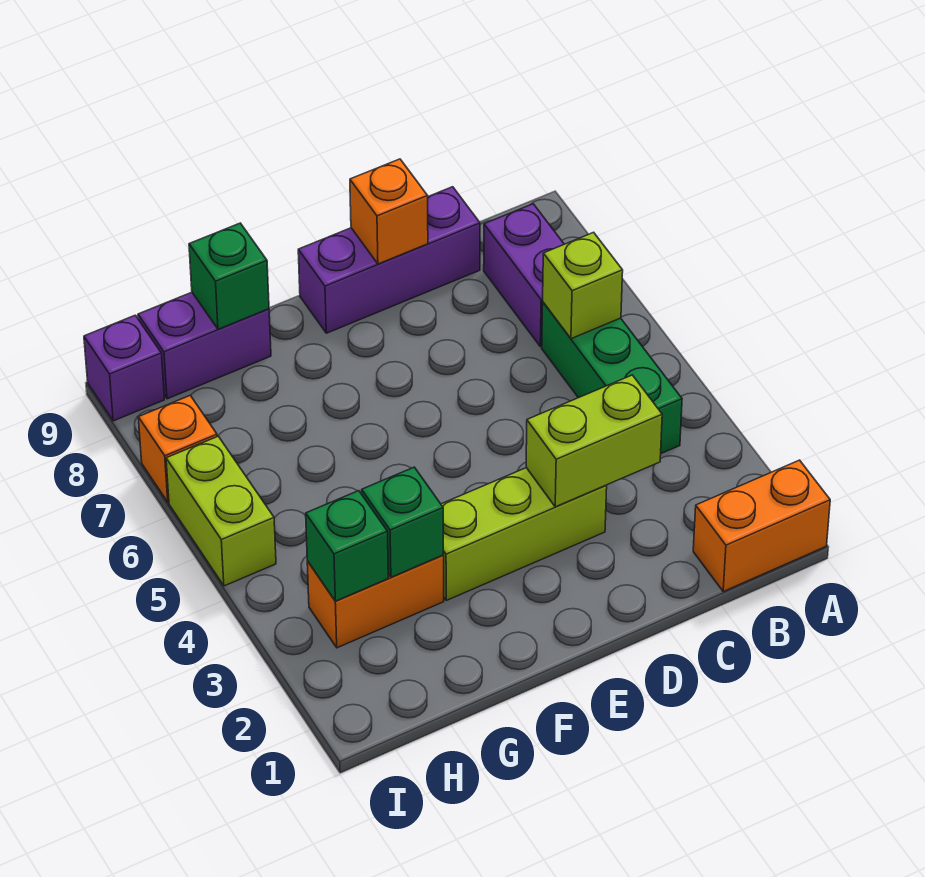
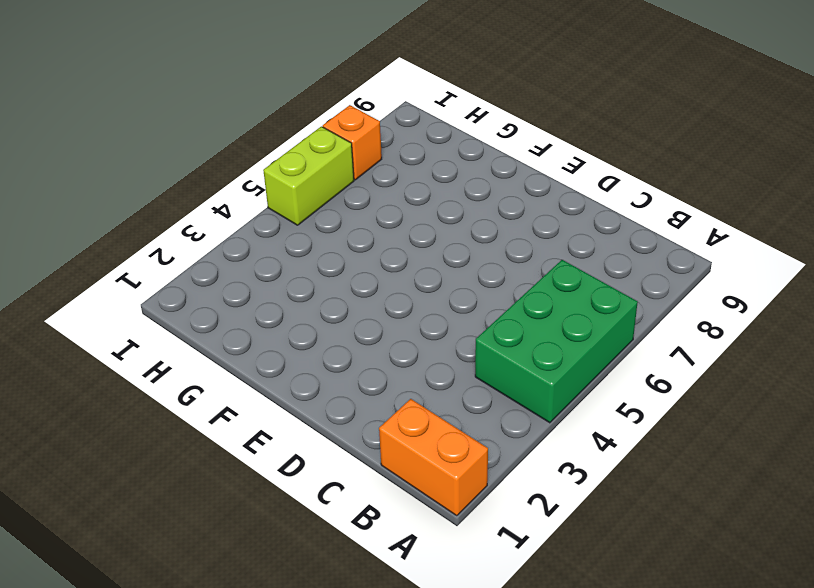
green brick A4:B6 level 1 -> green brick B4:B6 level 1
none -> purple brick B7:B8 level 1
none -> purple brick C9:E9 level 1
none -> lime brick D3:F3 level 1

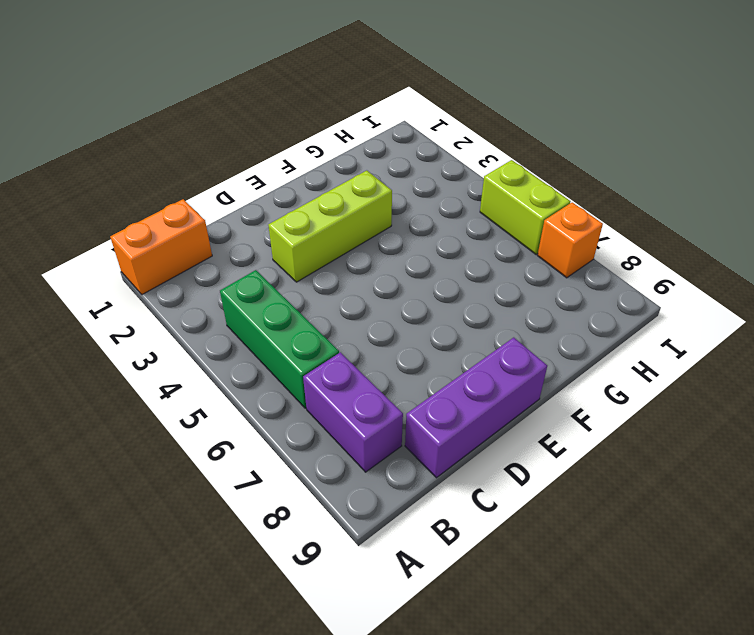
none -> orange brick G3:H3 level 1
none -> purple brick G9:H9 level 1
none -> purple brick I9 level 1

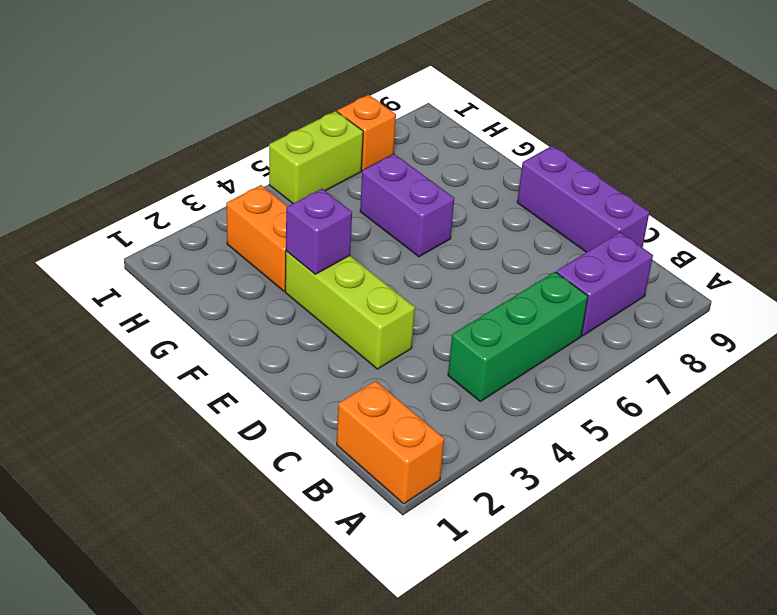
purple brick F3 level 2 -> purple brick I9 level 1
purple brick F6:G6 level 1 -> purple brick G9:H9 level 1
none -> lime brick B6 level 2
none -> lime brick C3:D3 level 2
none -> orange brick D9 level 2

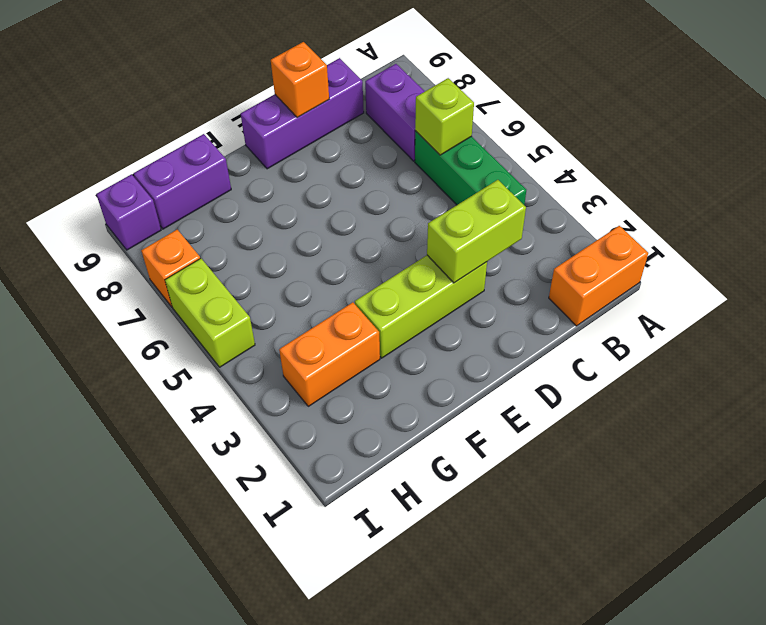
none -> green brick G3 level 2
none -> green brick G9 level 2
none -> green brick H3 level 2

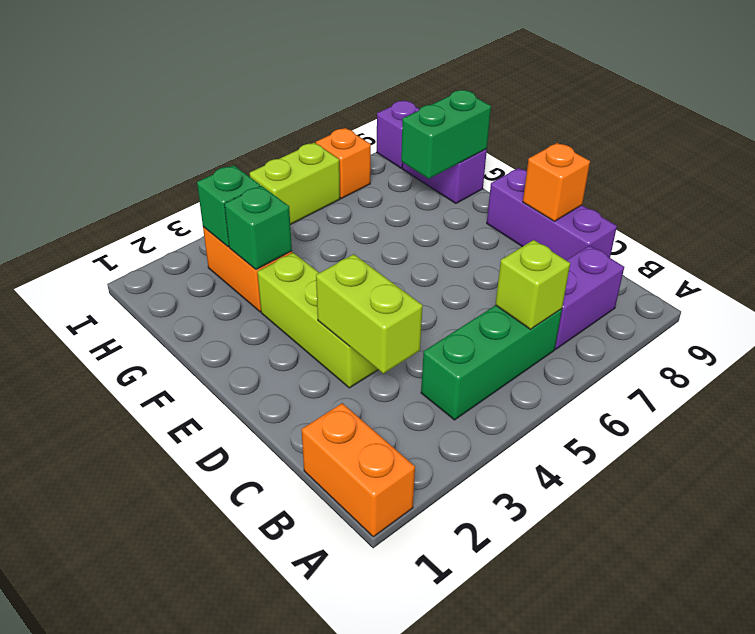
green brick G8:G9 level 2 -> green brick G9 level 2

